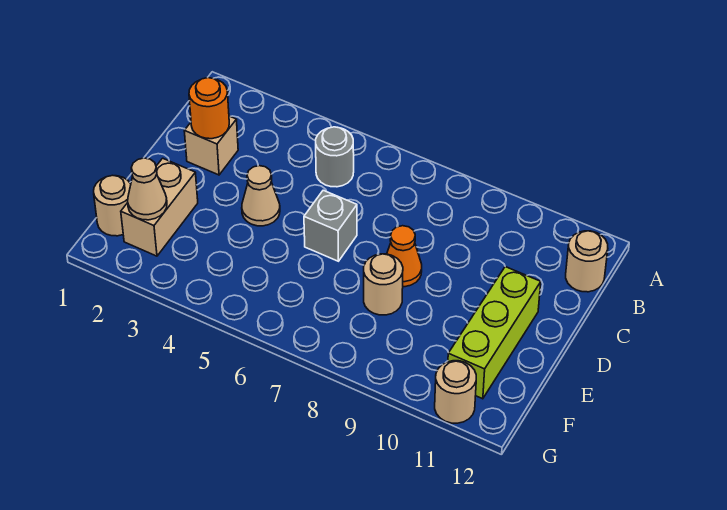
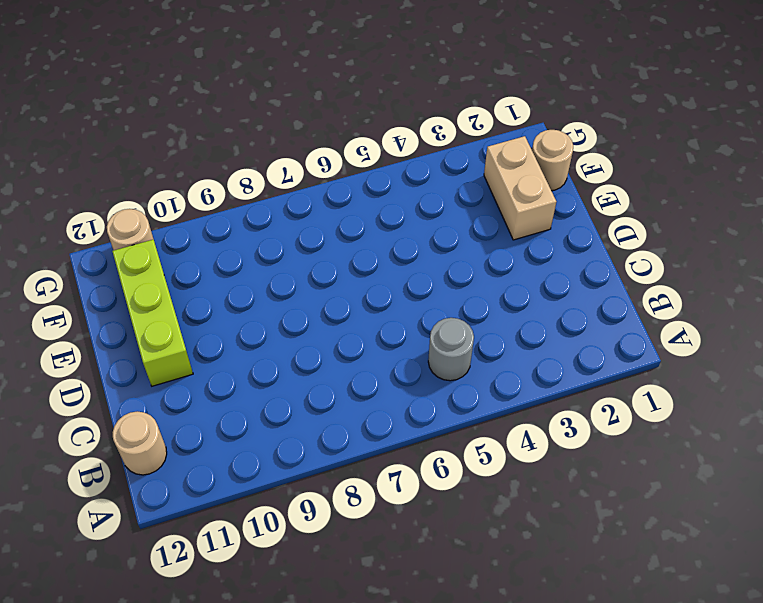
none -> tan brick C2 level 1
none -> tan cone D4 level 1
none -> grey brick D6 level 1

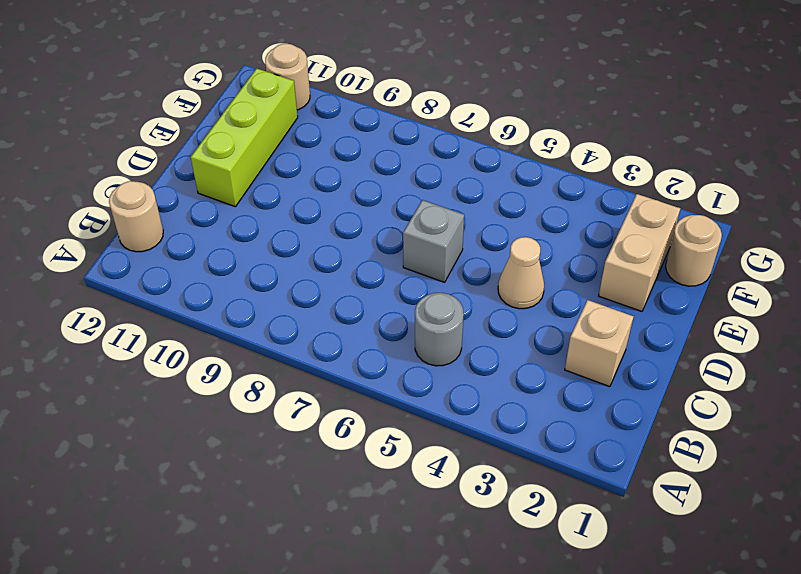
none -> orange cone D8 level 1
none -> tan round brick E8 level 1
none -> orange round brick C2 level 2

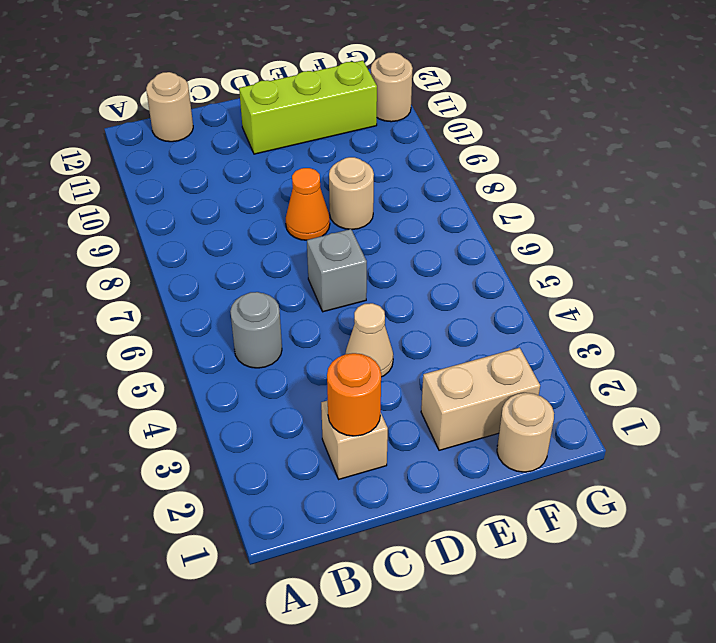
none -> tan cone F2 level 2

